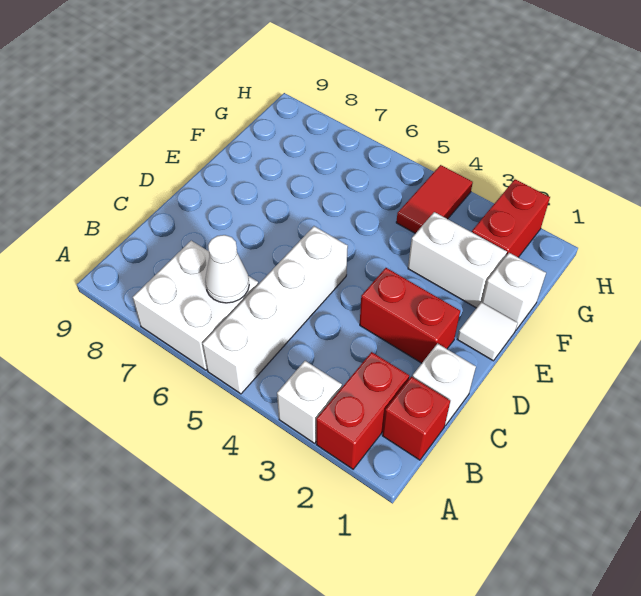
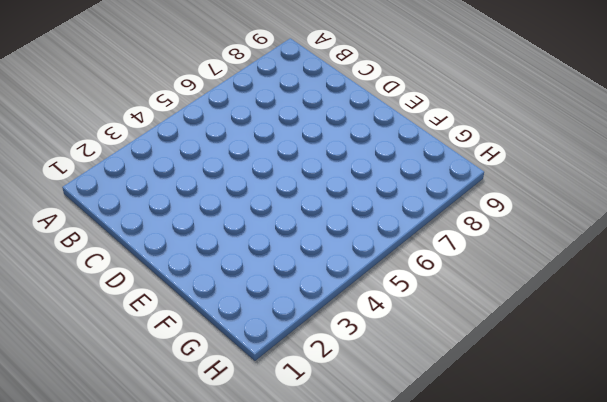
none -> red brick A2:B2 level 1
none -> white brick A3 level 1
none -> white brick A5:D5 level 1

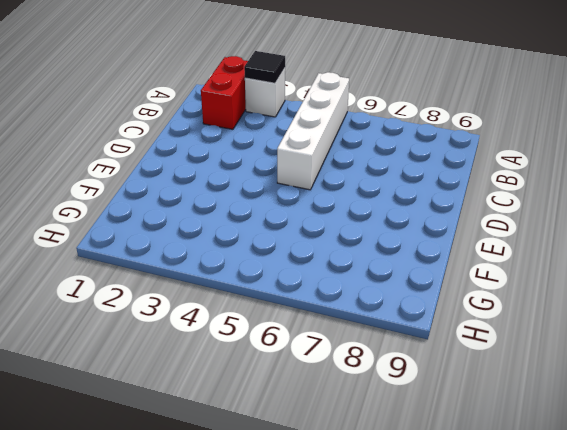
black tile A3 level 2 -> none
none -> white brick A6:B7 level 1
none -> red brick B1 level 1
none -> white brick C1 level 1

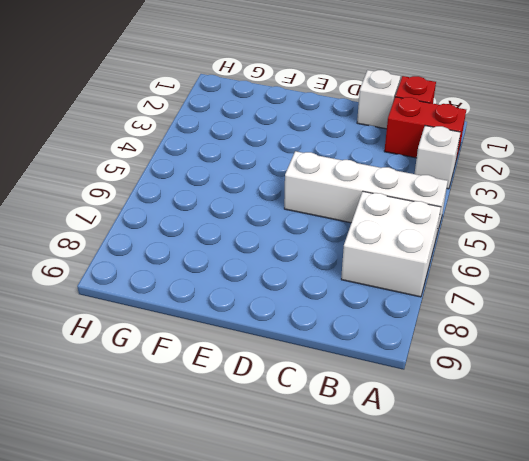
none -> red brick D2:D3 level 1
none -> white tile E1 level 1
none -> white brick F1 level 1

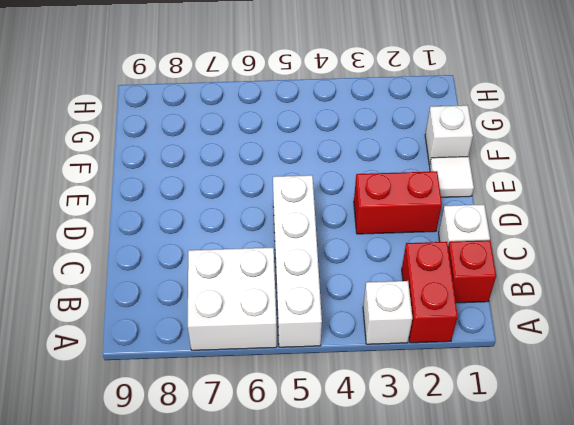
none -> white brick F2:F3 level 1
none -> red brick G2:H2 level 1
none -> red tile G4:H4 level 1

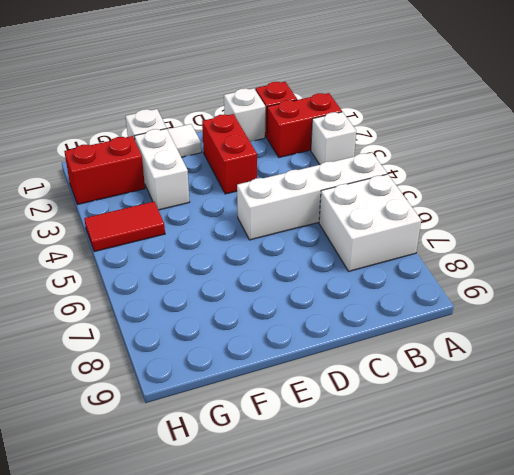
none -> white cone B6 level 2

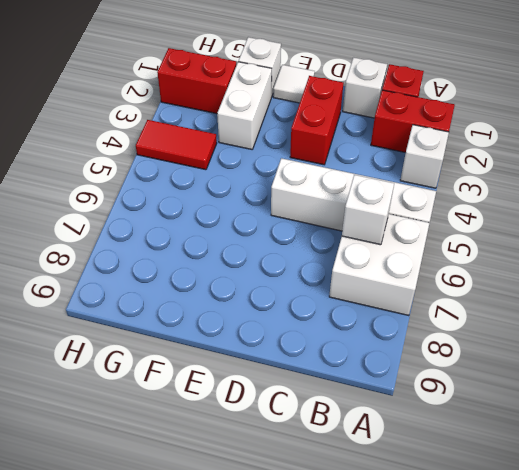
white brick B6 level 2 -> white cone B6 level 2

